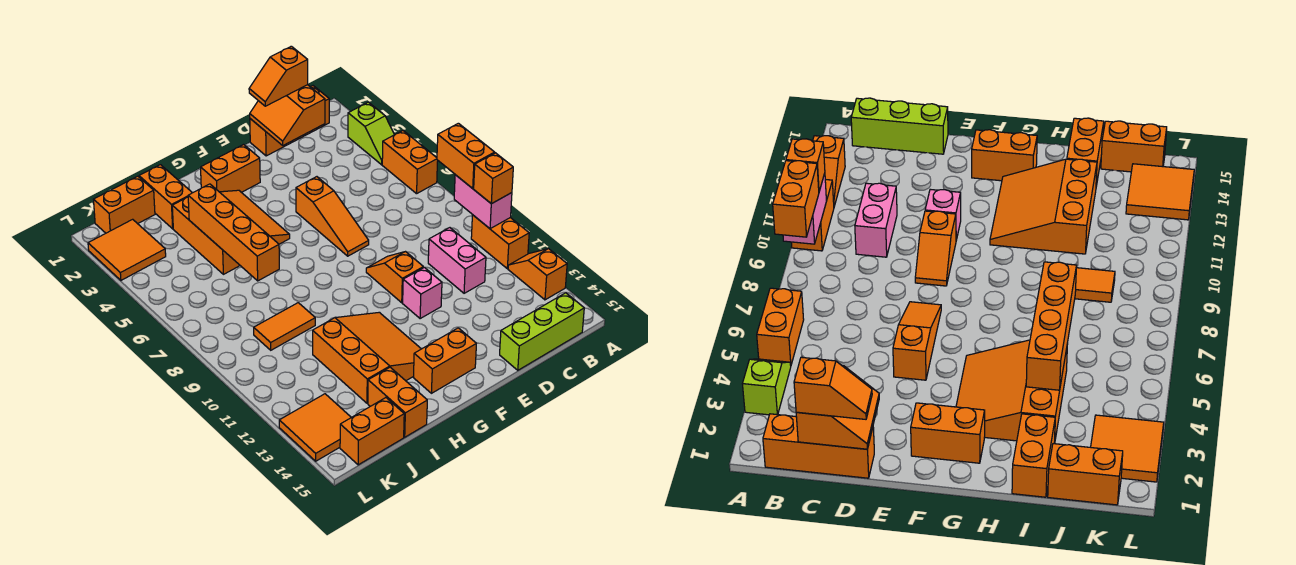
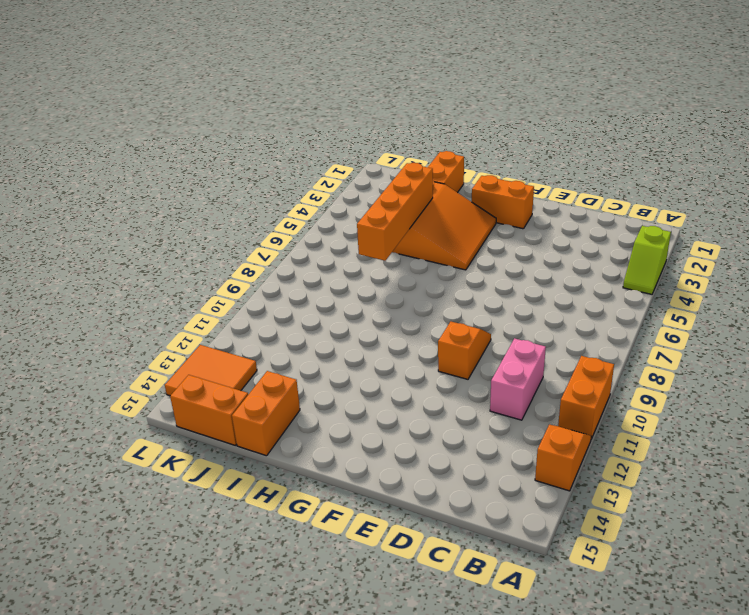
none -> orange brick A5:A6 level 1
none -> orange brick B1:D1 level 1
none -> lime brick B15:D15 level 1

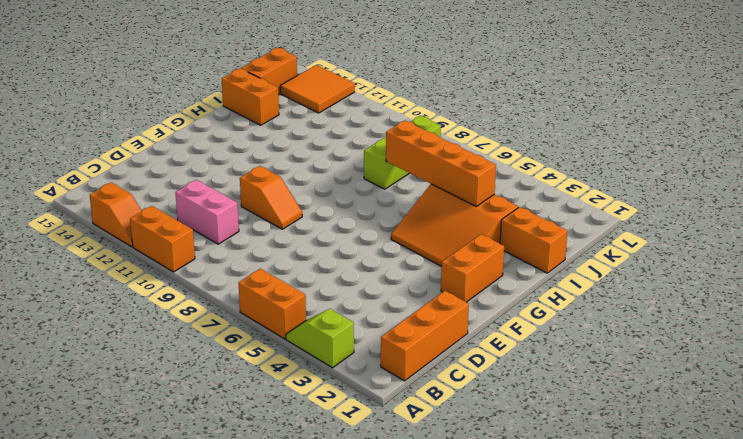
lime brick I8:K8 level 1 -> lime brick B15:D15 level 1
none -> orange slope E5:E7 level 1 top 5
none -> pink brick E11 level 1
none -> orange brick F14:G14 level 1

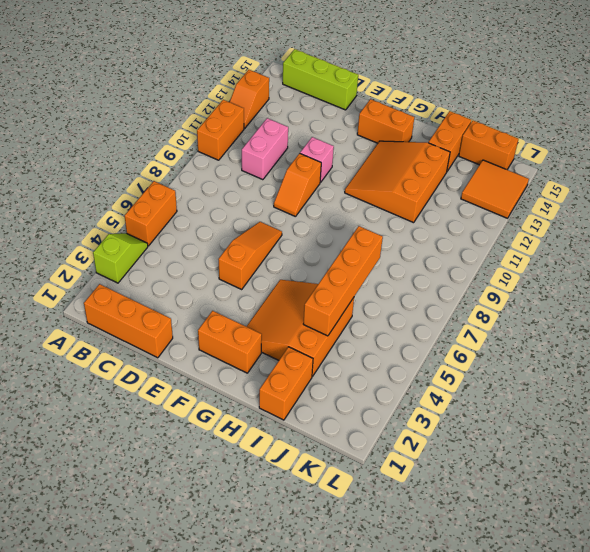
none -> orange tile I9:J9 level 1
none -> orange brick J1:K1 level 1
none -> orange tile K2:L3 level 1

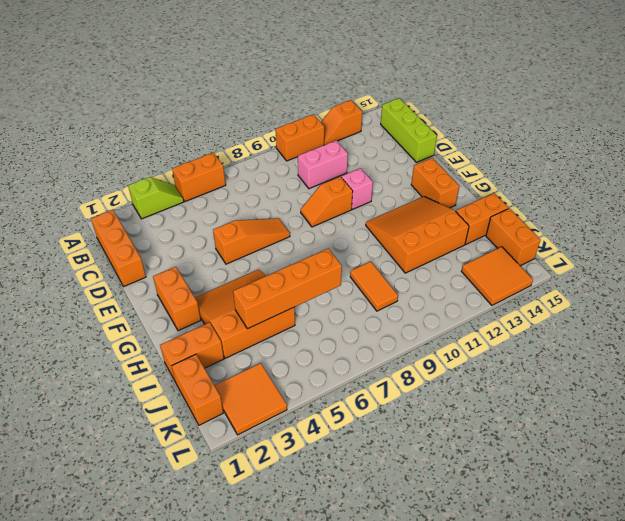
none -> pink brick A9:A10 level 2
none -> orange slope C1:D2 level 2 top C
none -> orange brick A8:A9 level 3

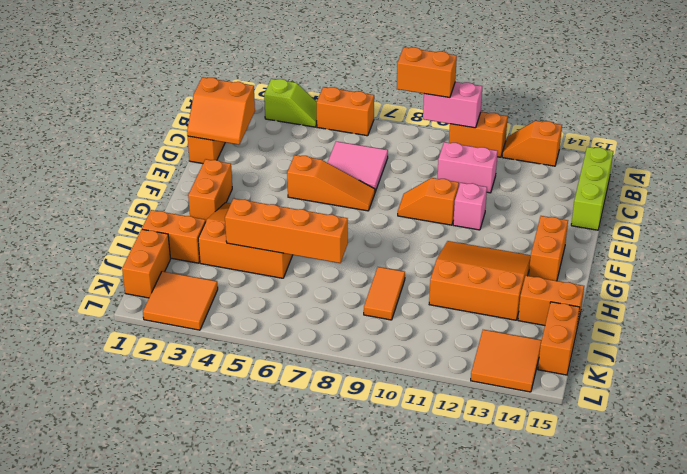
pink tile C6:D7 level 1 -> none
none -> orange brick A10 level 3
none -> orange slope C1:D1 level 3 top C

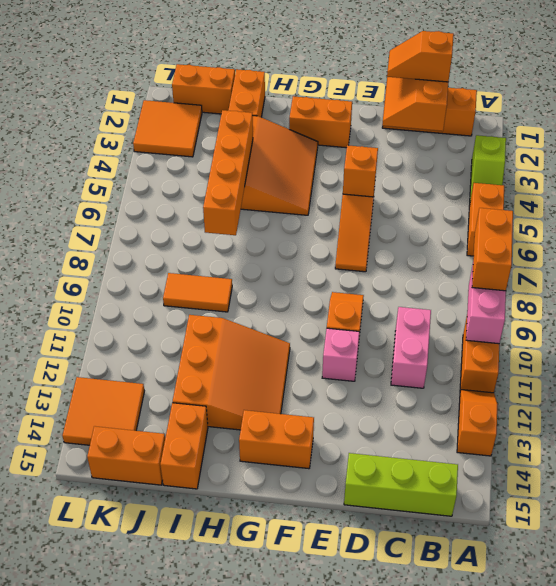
orange brick E5 level 2 -> orange brick A10 level 3

